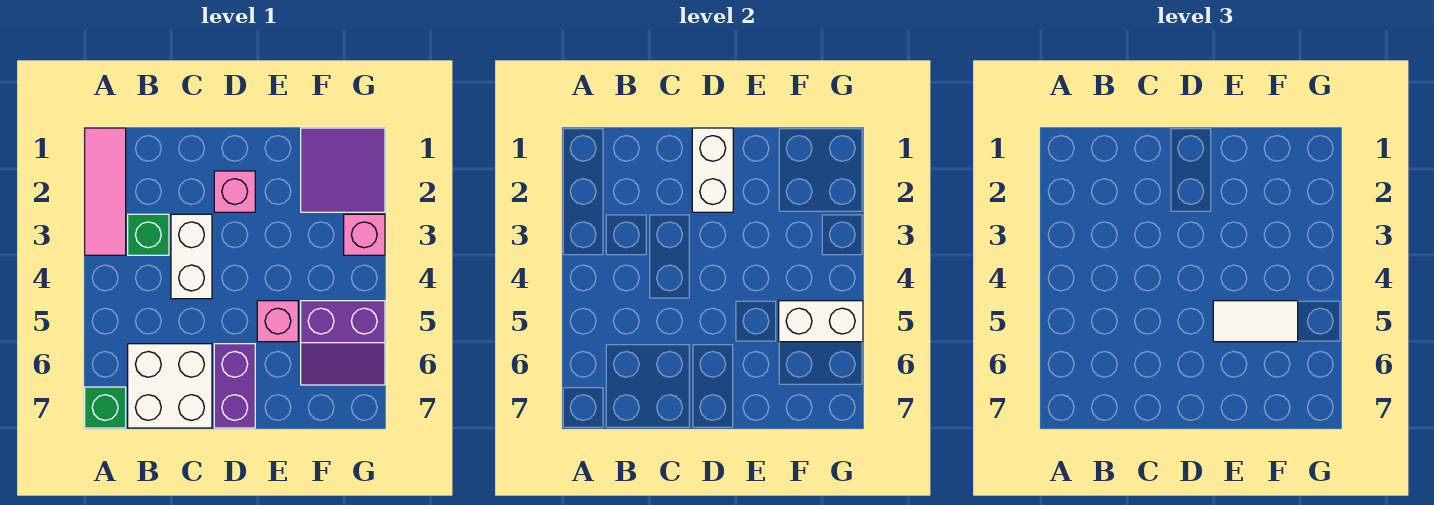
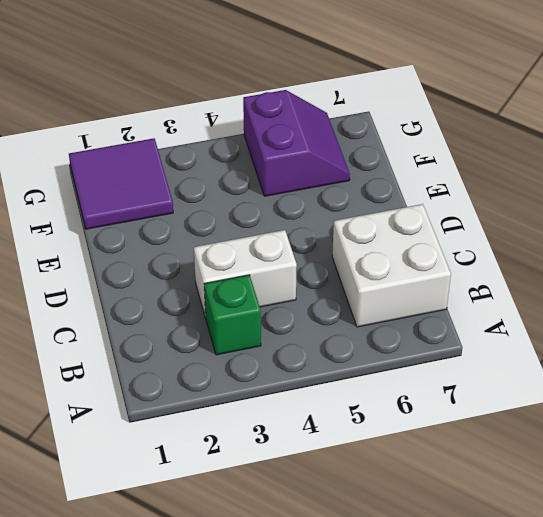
none -> pink tile A1:A3 level 1
none -> green brick A7 level 1
none -> pink brick D2 level 1

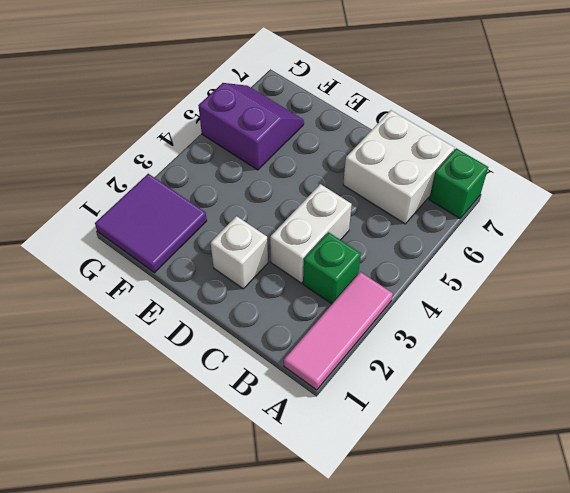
white brick D2 level 1 -> pink brick D2 level 1
none -> purple brick D6:D7 level 1
none -> pink brick E5 level 1
none -> pink brick G3 level 1

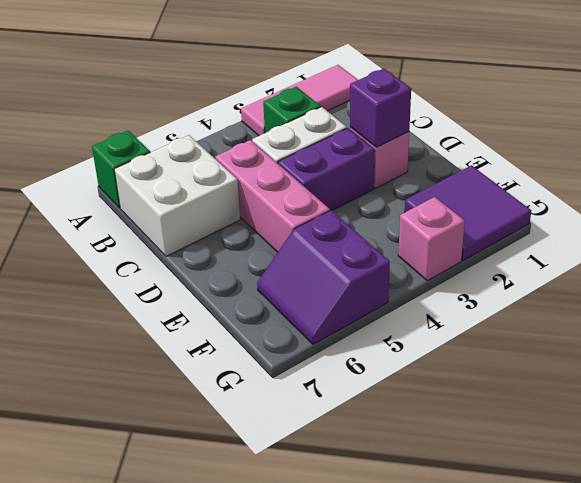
pink brick C5:E5 level 1 -> pink brick E5 level 1
purple brick D2 level 2 -> white brick D1:D2 level 2
purple brick D3:D4 level 1 -> purple brick D6:D7 level 1
none -> white brick F5:G5 level 2
none -> white tile E5:F5 level 3

